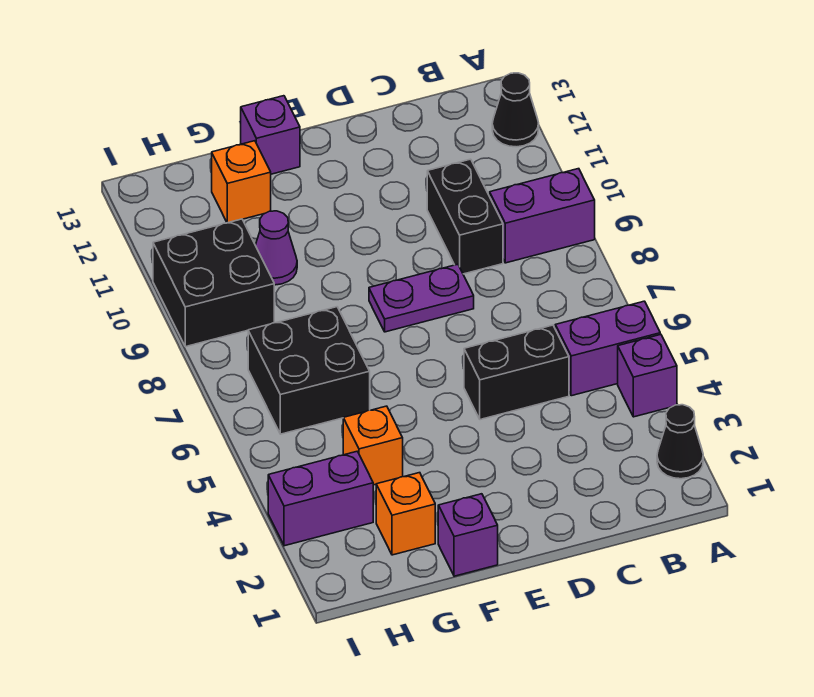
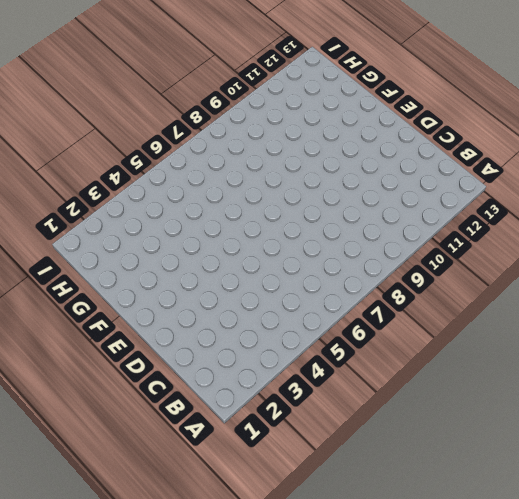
none -> black cone A2 level 1
none -> purple brick A4 level 1
none -> purple brick A5:B5 level 1

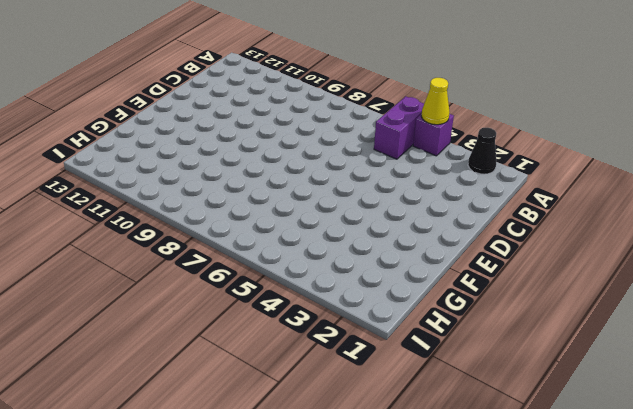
yellow cone A4 level 2 -> none
none -> purple brick A9:B9 level 1
none -> black cone A12 level 1
none -> black brick C5:D5 level 1

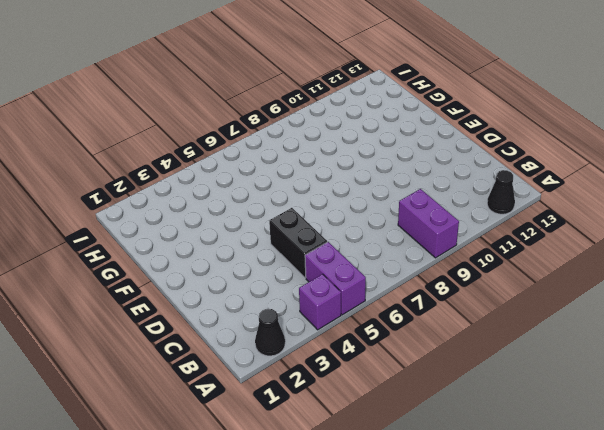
none -> black brick C9:C10 level 1
none -> purple plate D8:E8 level 1
none -> purple brick F1 level 1

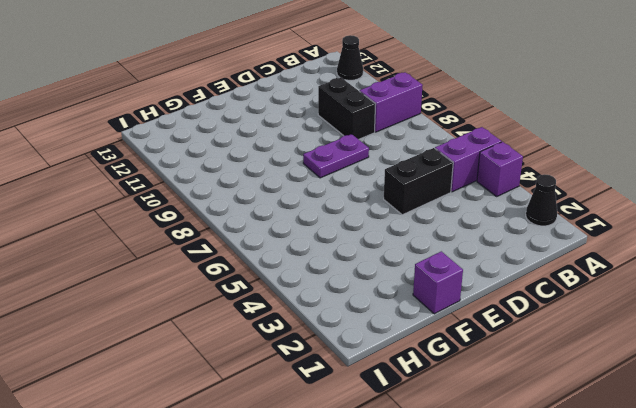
none -> purple brick F13 level 1
none -> orange brick G2 level 1
none -> orange brick G4 level 1

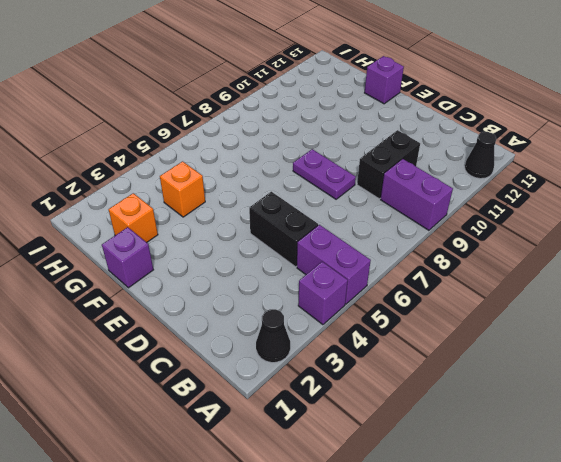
none -> black brick G6:H7 level 1
none -> purple cone G10 level 1
none -> orange brick G12 level 1

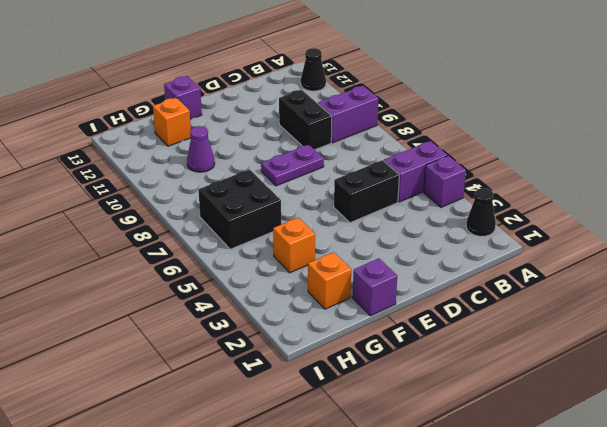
none -> purple brick H3:I3 level 1
none -> black brick H9:I10 level 1

